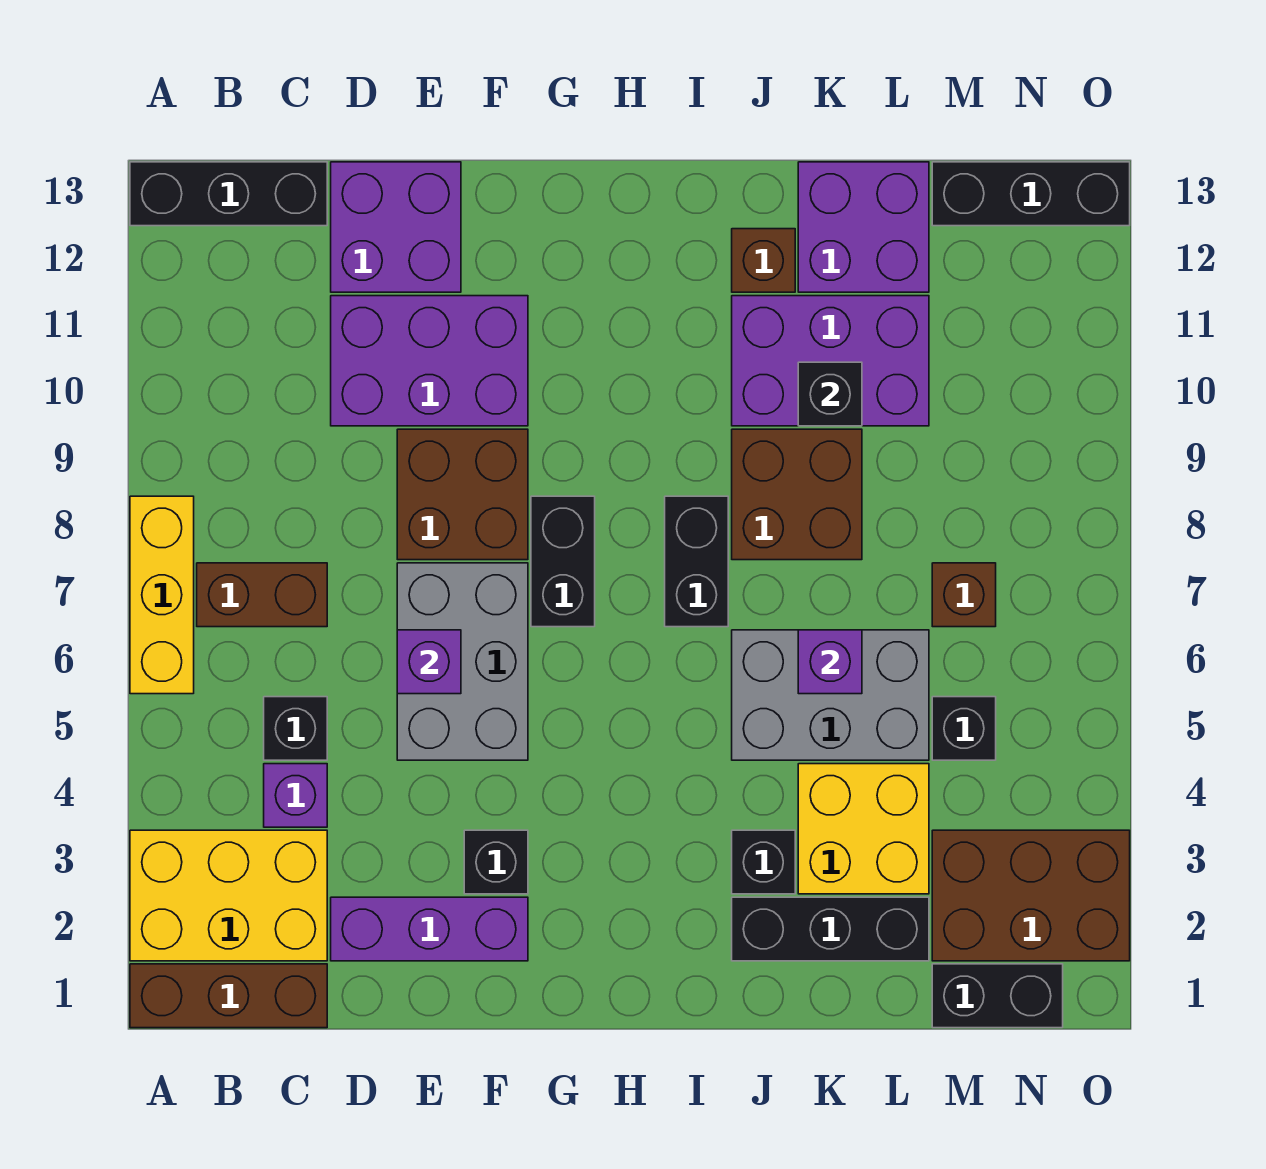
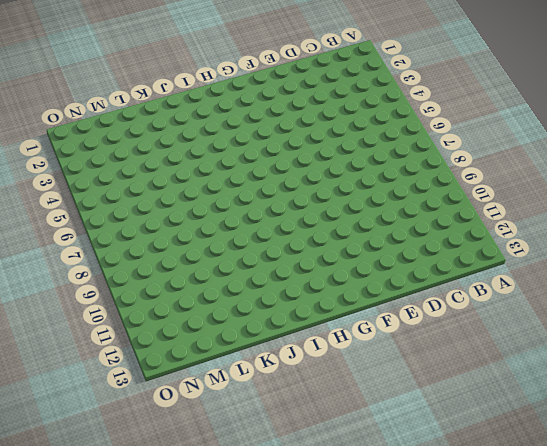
none -> brown brick A1:C1 level 1
none -> yellow brick A2:C3 level 1
none -> yellow brick A6:A8 level 1
none -> black brick A13:C13 level 1

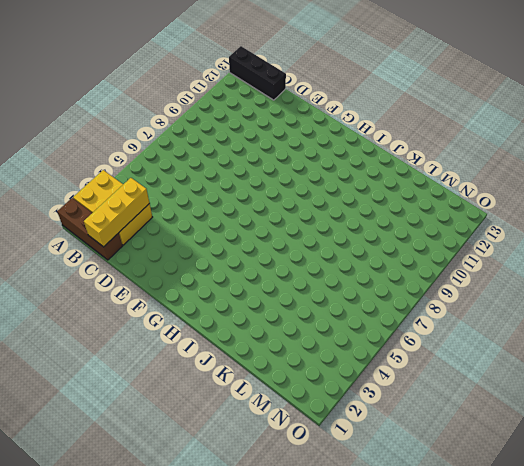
yellow brick C1:C3 level 2 -> yellow brick A6:A8 level 1
none -> brown brick B7:C7 level 1
none -> purple brick C4 level 1
none -> black brick C5 level 1
none -> purple brick D2:F2 level 1

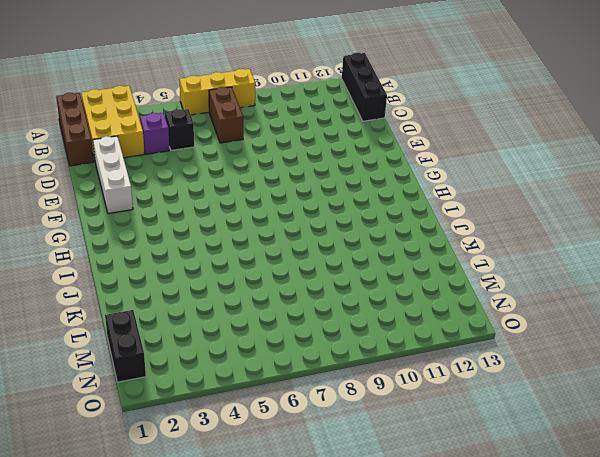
white brick D2:F2 level 1 -> purple brick D2:F2 level 1
none -> purple brick D10:F11 level 1
none -> purple brick D12:E13 level 1
none -> grey brick E5:F7 level 1
none -> brown brick E8:F9 level 1

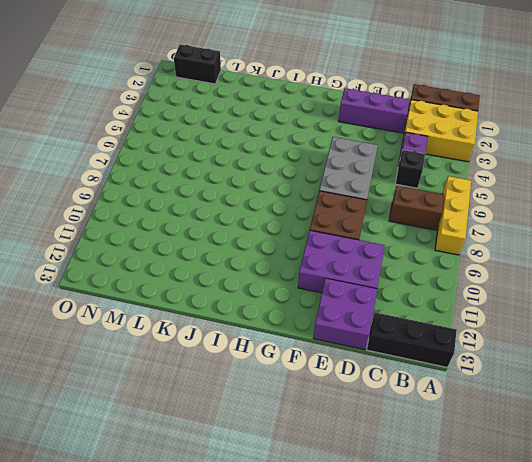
none -> black brick F3 level 1
none -> black brick G7:G8 level 1
none -> black brick I7:I8 level 1
none -> black brick J2:L2 level 1

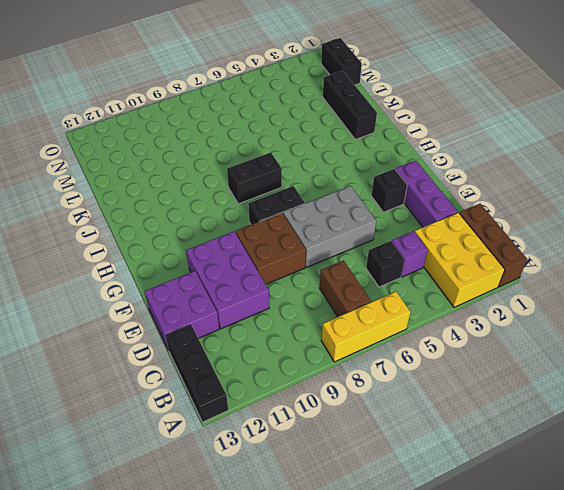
none -> black brick J3 level 1
none -> grey brick J5:L6 level 1
none -> brown brick J8:K9 level 1
none -> purple brick J10:L11 level 1

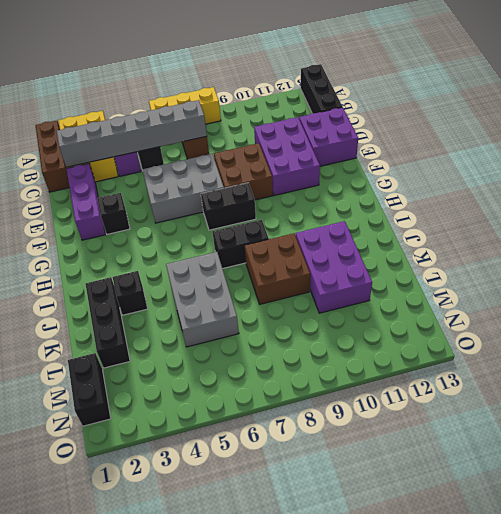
grey brick C2:C7 level 2 -> none
none -> brown brick J12 level 1
none -> yellow brick K3:L4 level 1
none -> purple brick K12:L13 level 1
none -> brown brick M2:O3 level 1

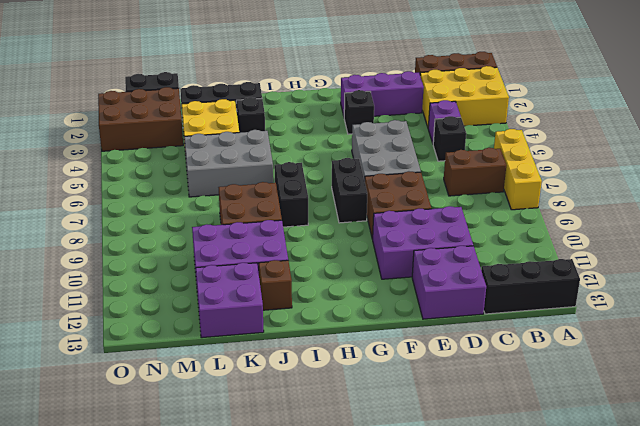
none -> black brick M5 level 1
none -> brown brick M7 level 1
none -> black brick M13:O13 level 1
none -> purple brick E6 level 2

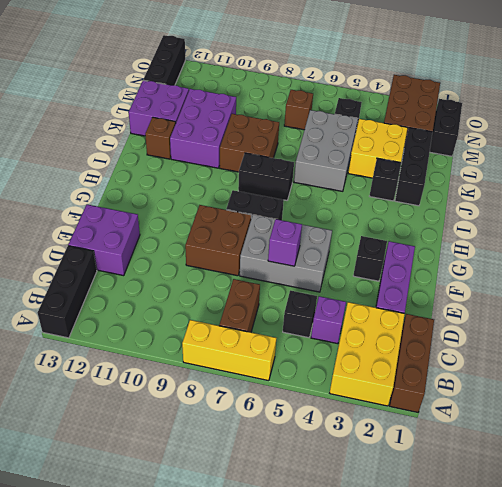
none -> purple brick D10:F11 level 1
none -> purple brick K6 level 2
none -> black brick K10 level 2

